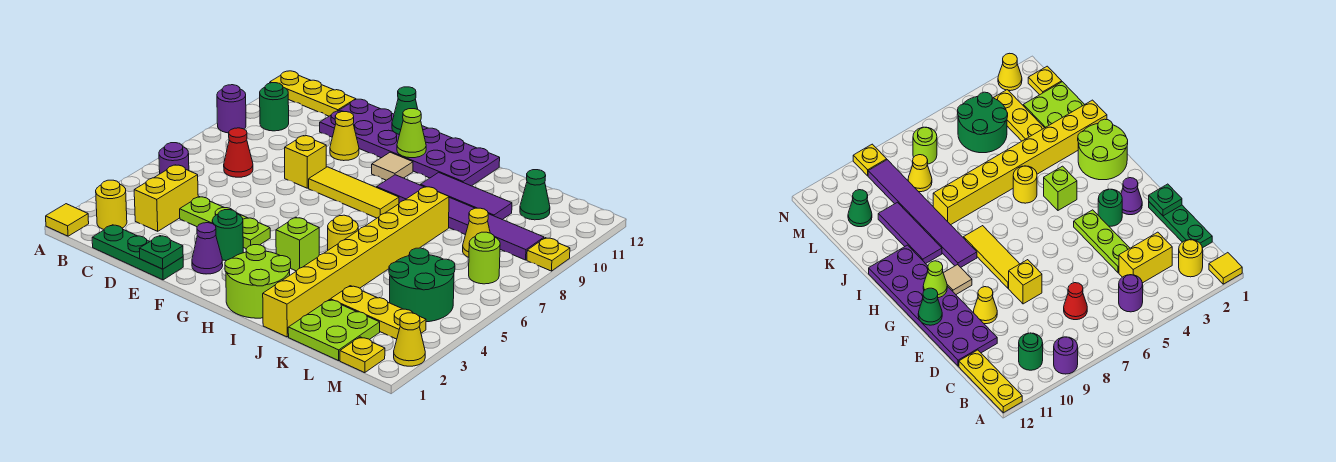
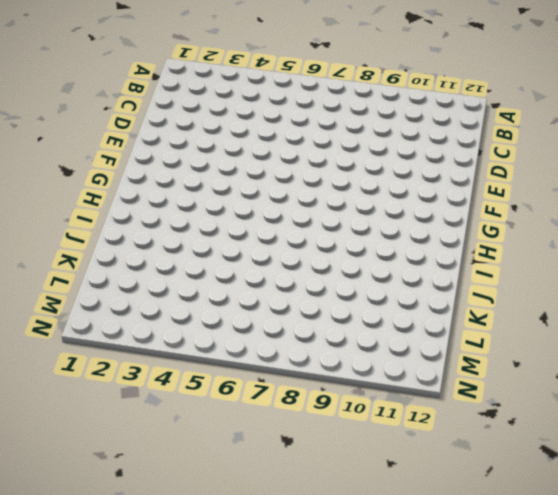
none -> yellow tile A1 level 1
none -> purple round brick A9 level 1
none -> yellow plate A12:C12 level 1
none -> yellow round brick B2 level 1

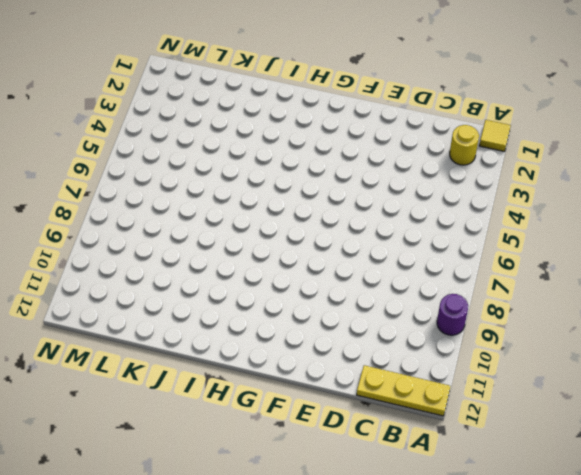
none -> purple round brick B5 level 1
none -> green round brick B10 level 1
none -> green plate C1:E1 level 1
none -> yellow brick C3:C4 level 1

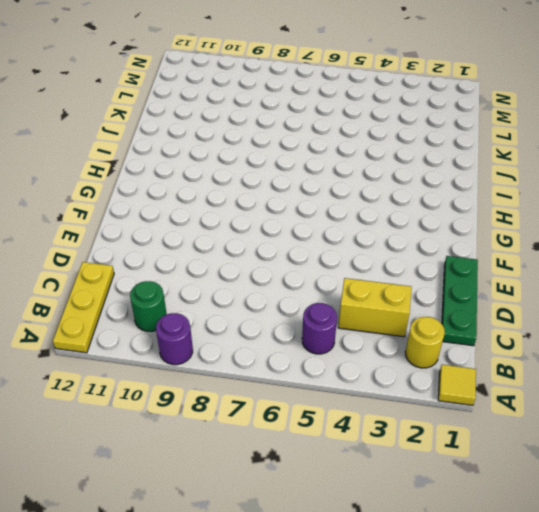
none -> red cone C7 level 1
none -> lime plate D4:F4 level 1
none -> purple plate D11:I12 level 1
none -> yellow brick E8 level 1

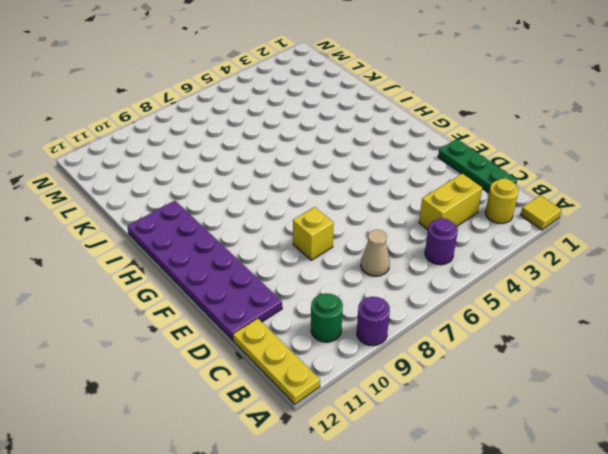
tan cone C7 level 1 -> red cone C7 level 1
none -> lime plate D4:F4 level 1
none -> yellow cone E10 level 1
none -> purple cone F2 level 1
none -> green round brick F3 level 1

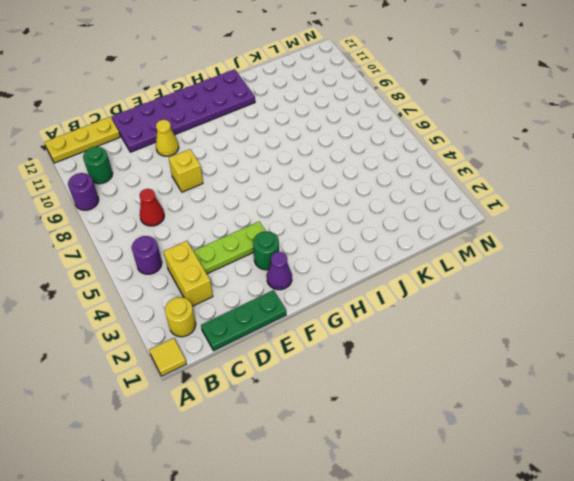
none -> yellow tile F8:H8 level 1
none -> tan tile G10 level 1
none -> lime round brick H1:I2 level 1
none -> lime brick H4 level 1

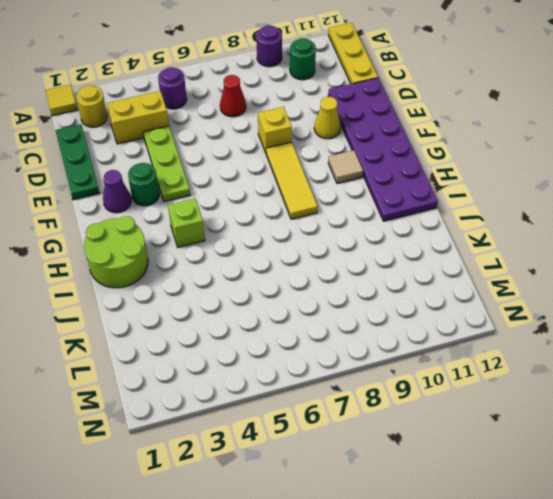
none -> purple tile H9:M9 level 1
none -> yellow round brick I5 level 1
none -> purple tile I10:K10 level 1
none -> yellow brick J1:J8 level 1

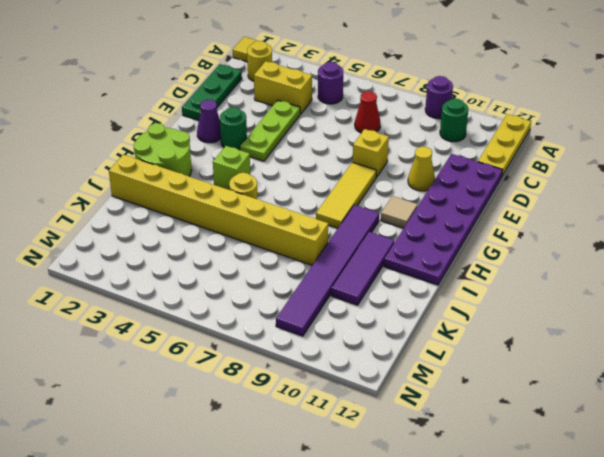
none -> lime plate K1:L2 level 1
none -> yellow plate K3:M3 level 1
none -> green round brick L4:M5 level 1
none -> yellow cone L8 level 1

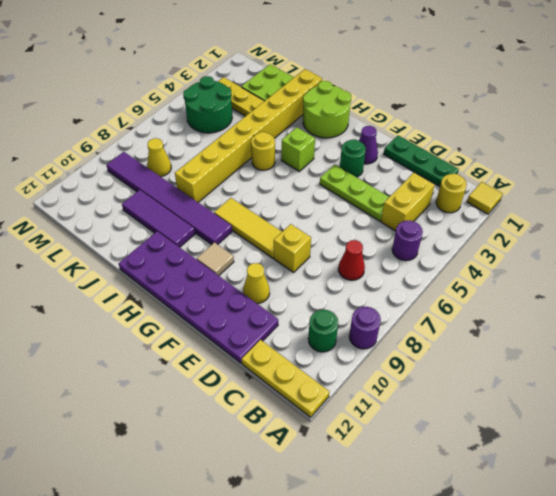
none -> green cone L11 level 1
none -> yellow plate M1 level 1
none -> lime round brick M7 level 1
none -> yellow cone N2 level 1

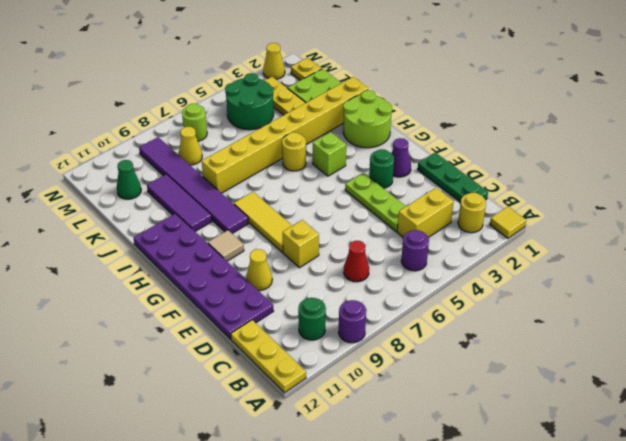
none -> yellow plate N9 level 1
none -> green plate E1 level 2
none -> green cone F12 level 2
none -> lime cone G11 level 2

